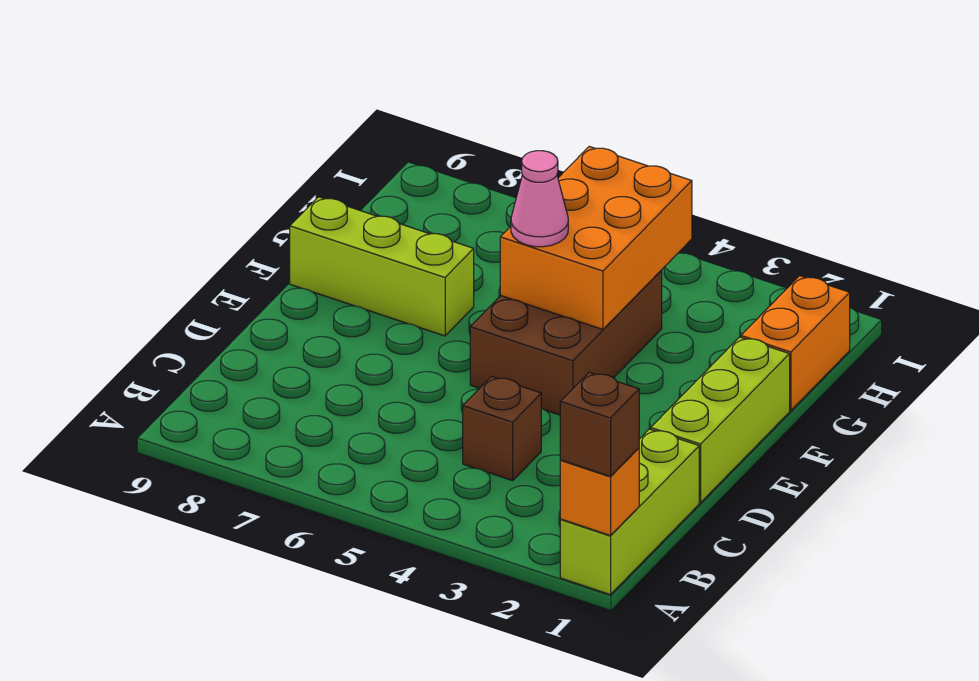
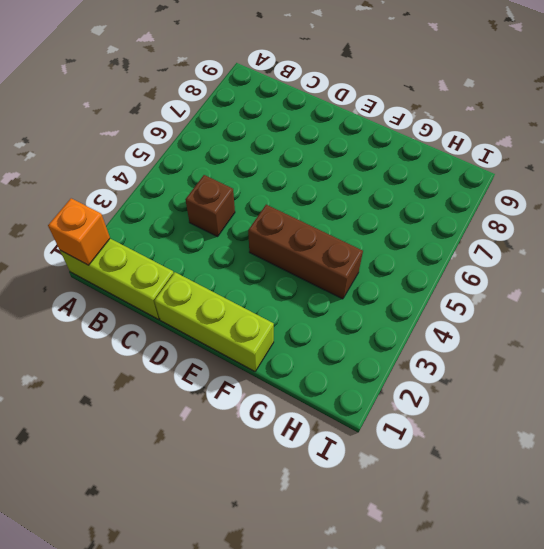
brown brick E4:G4 level 1 -> brown brick E4:G5 level 1
none -> lime brick F7:F9 level 1
none -> orange brick G1:H1 level 1

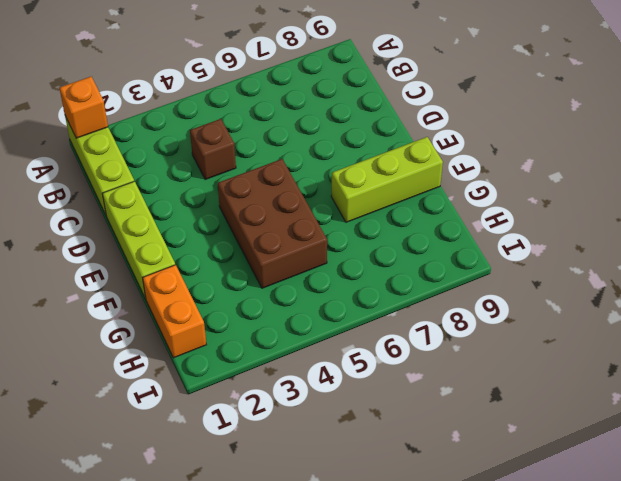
none -> orange brick F4:H5 level 2
none -> brown brick A1 level 3

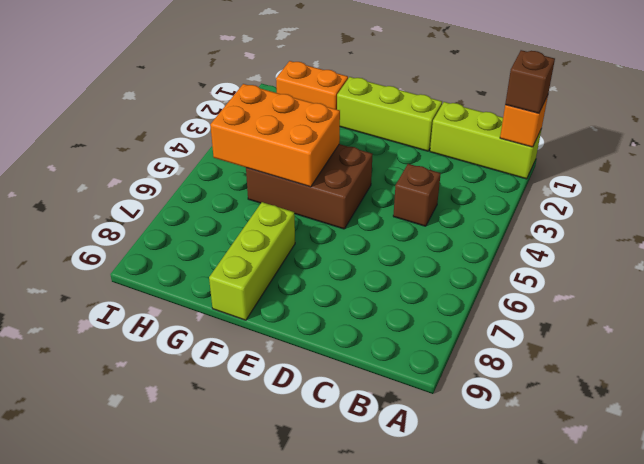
none -> pink cone F5 level 3

